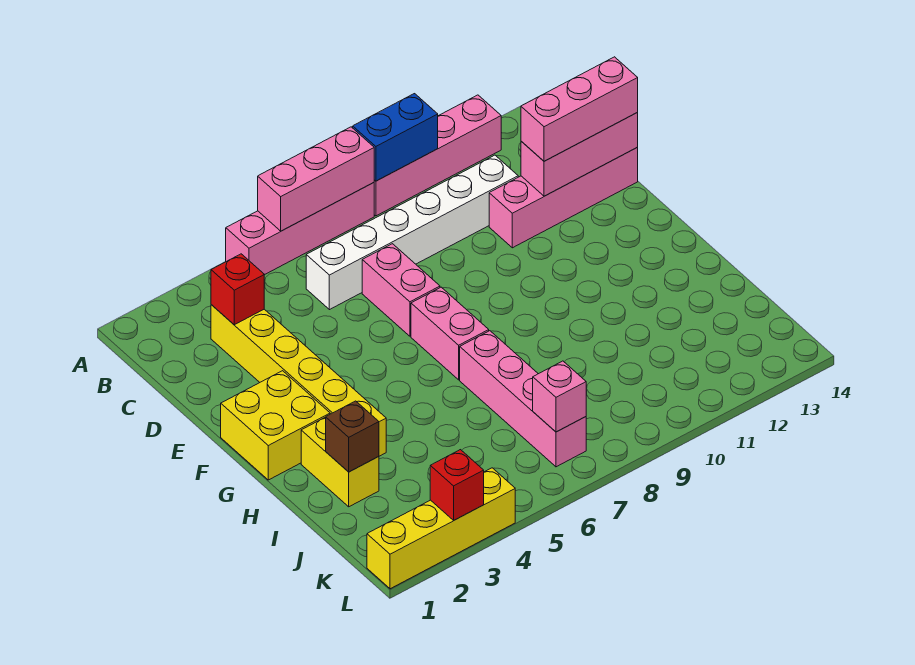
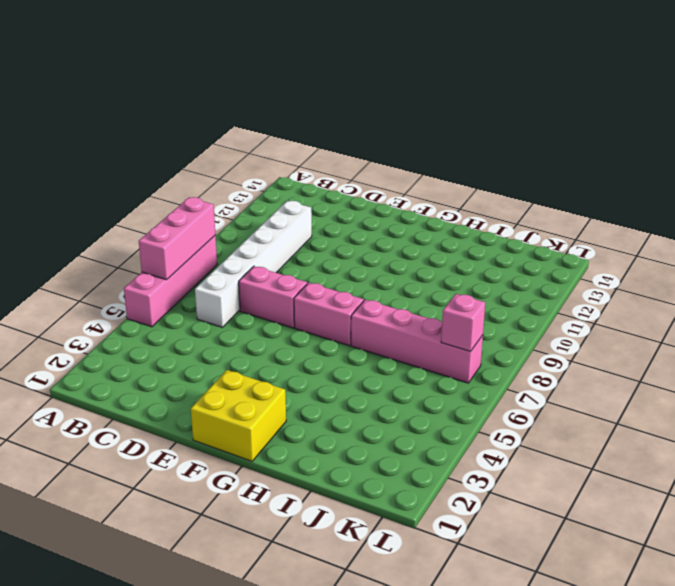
none -> pink brick A9:A12 level 1
none -> yellow brick C3:H3 level 1
none -> pink brick D11:D14 level 1

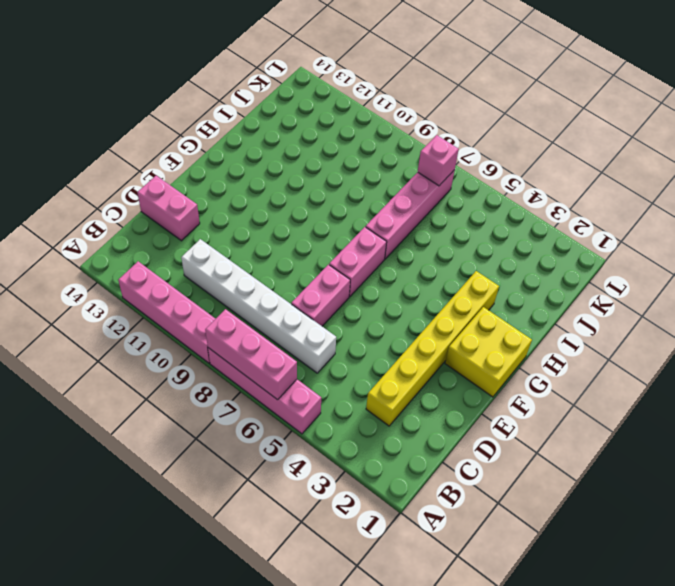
pink brick D13:D14 level 1 -> pink brick D11:D14 level 1
none -> yellow brick H2:I2 level 1
none -> yellow brick L1:L4 level 1
none -> blue brick A9:A10 level 2

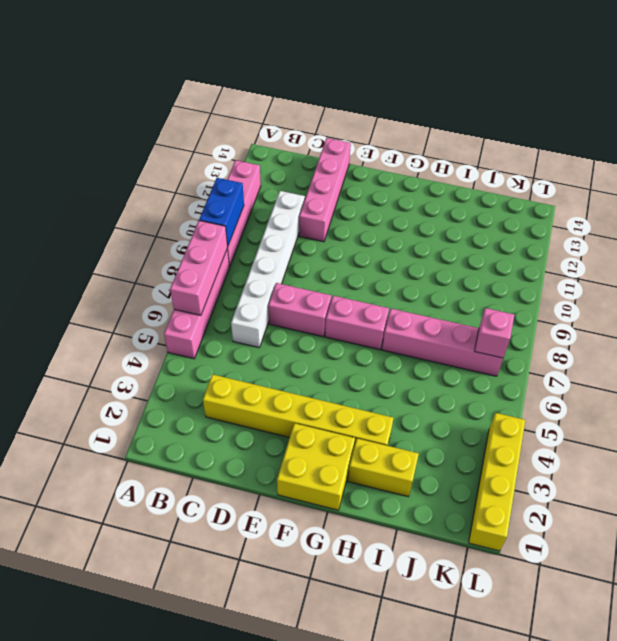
none -> red brick C3 level 2
none -> pink brick D12:D14 level 2
none -> brown brick I2 level 2

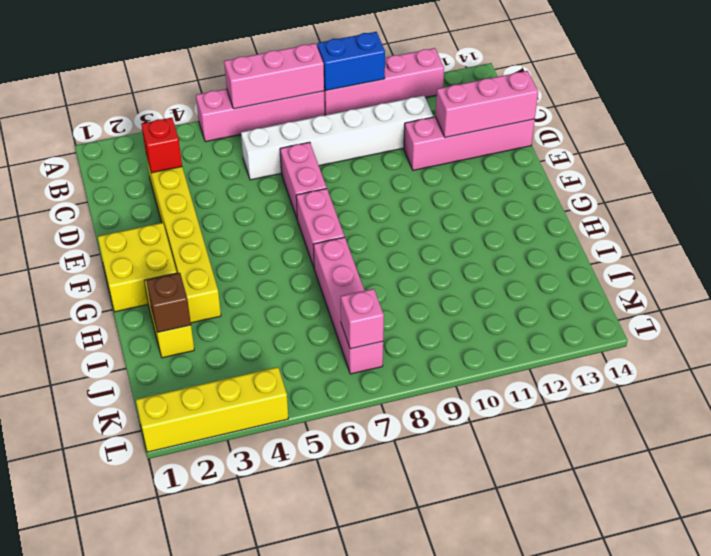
none -> red brick L3 level 2
none -> pink brick D12:D14 level 3

